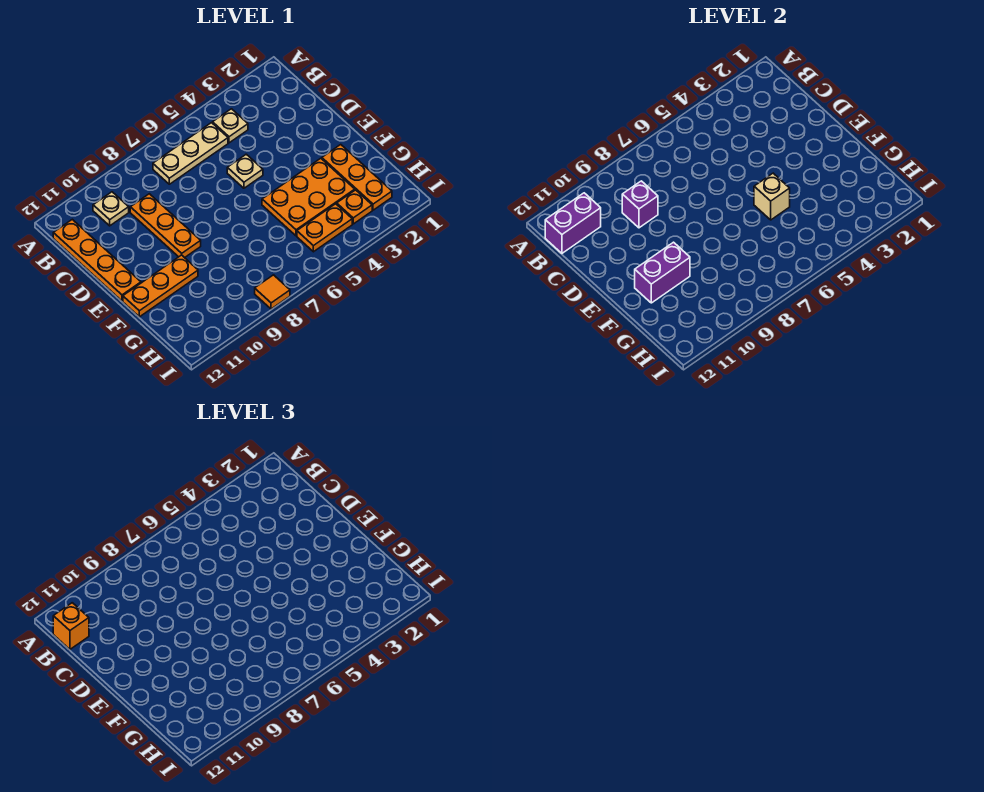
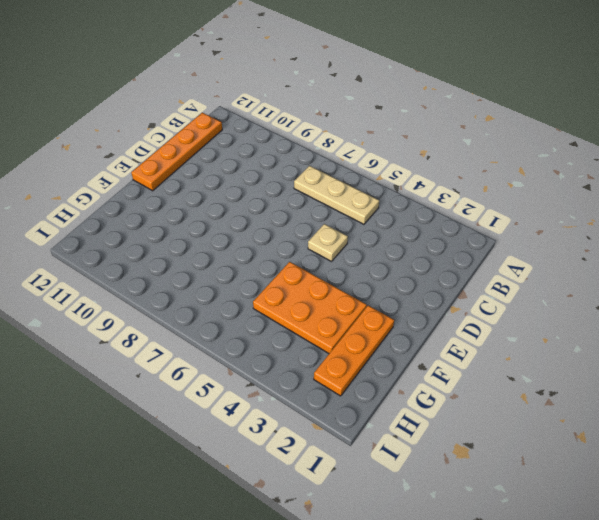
none -> tan plate B4 level 1
none -> tan plate B10 level 1
none -> orange plate C9:E9 level 1

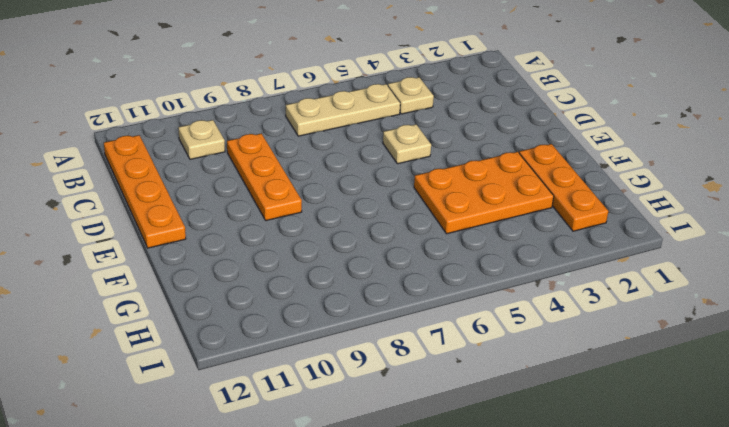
none -> orange plate F10:F12 level 1
none -> orange plate H3 level 1
none -> orange plate H4:H5 level 1

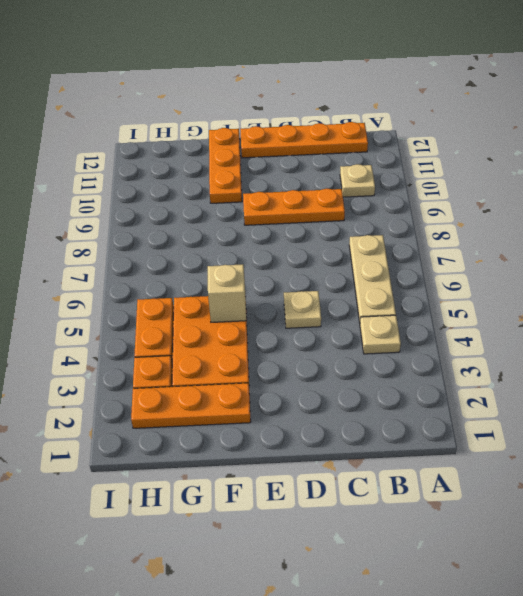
none -> orange tile I8 level 1
none -> purple brick B11:B12 level 2
none -> purple brick C9 level 2

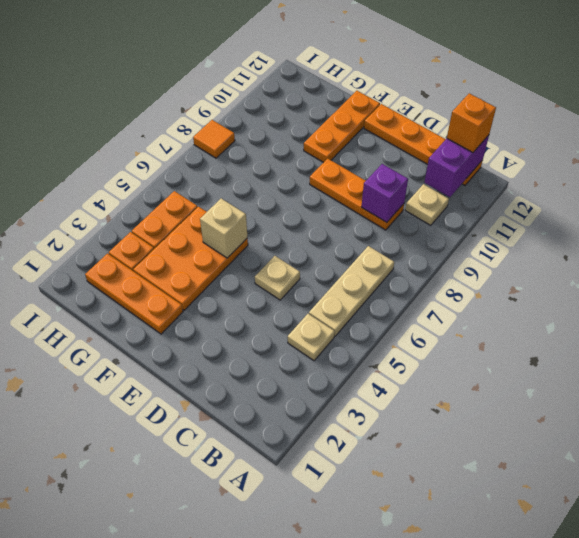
none -> purple brick F10:F11 level 2

